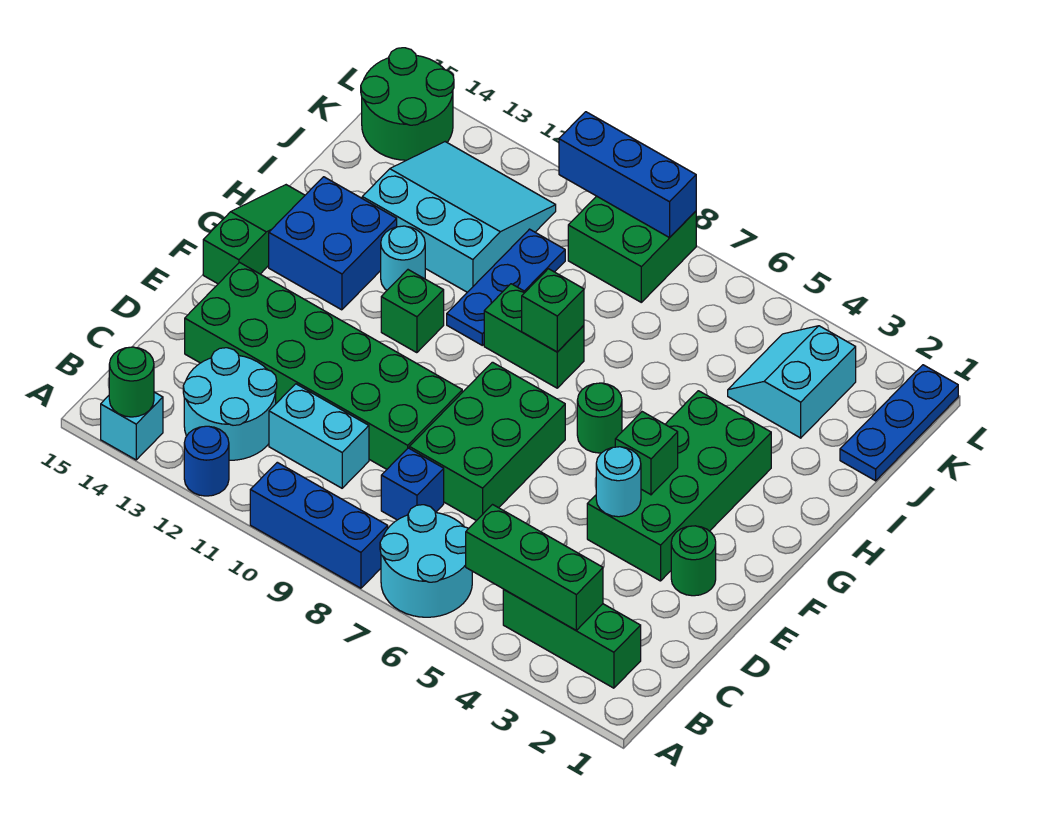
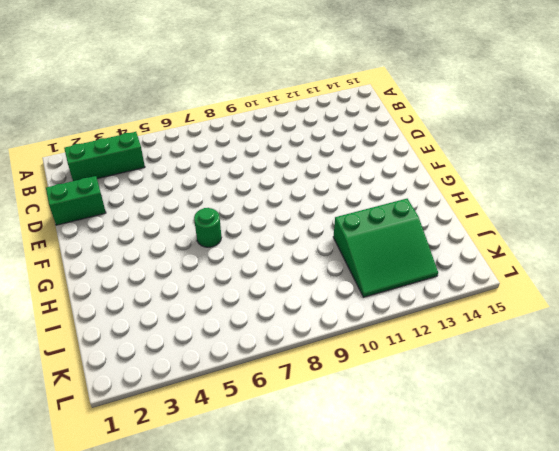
green brick D1:D2 level 1 -> green brick H8:H9 level 1
green slope I11:K13 level 1 top I -> cyan slope I11:K13 level 1 top I
none -> cyan round brick A6:B7 level 1
none -> blue brick A8:A10 level 1
none -> blue round brick A12 level 1
none -> cyan brick A14 level 1

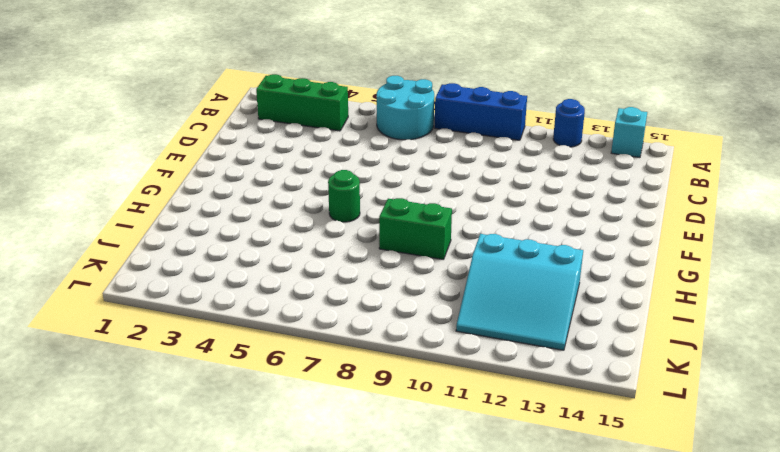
none -> cyan round brick B12:C13 level 1
none -> blue brick C8 level 1
none -> cyan brick C10:C11 level 1
none -> green brick D7:F8 level 1

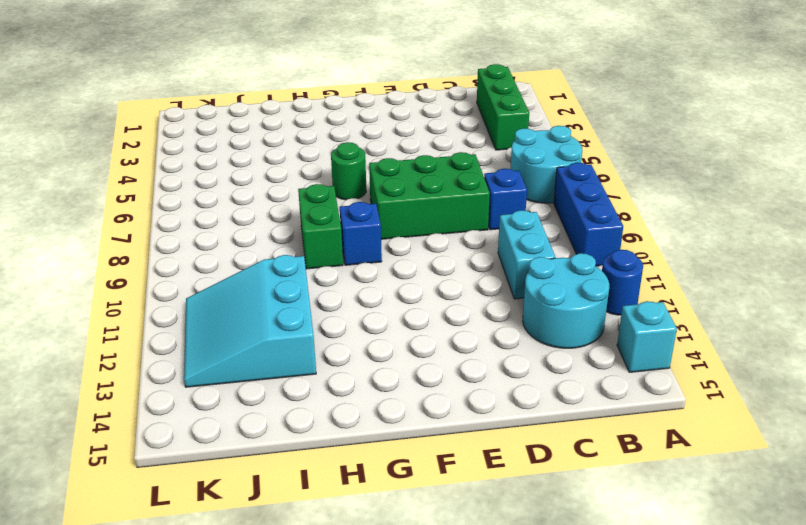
blue brick G9 level 1 -> none
none -> green brick D9:E14 level 1
none -> green round brick E2 level 1
none -> green brick E3:H4 level 1
none -> green slope F15:H15 level 1 top F

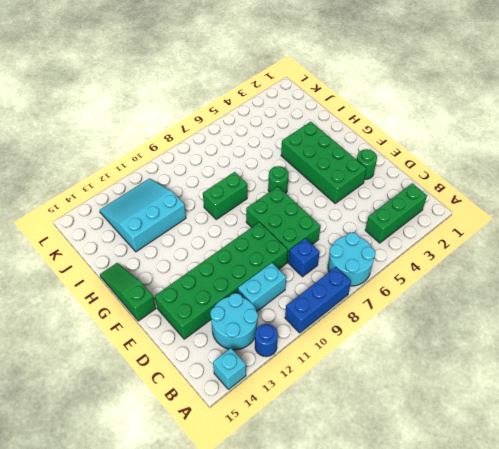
none -> green brick G11 level 1
none -> blue brick G13:H14 level 1
none -> blue plate H10:J10 level 1
none -> cyan round brick H12 level 1

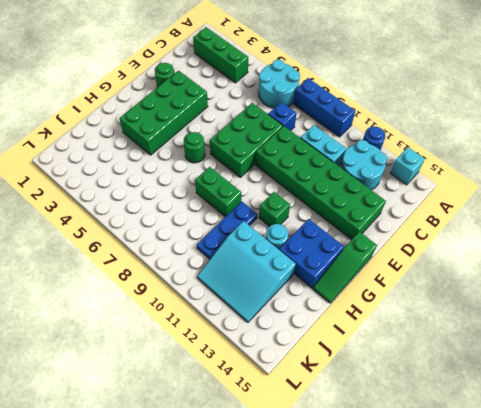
none -> blue plate J1:L1 level 1
none -> cyan slope J3:K4 level 1 top 3
none -> green brick K8:L9 level 1
none -> green round brick K14:L15 level 1

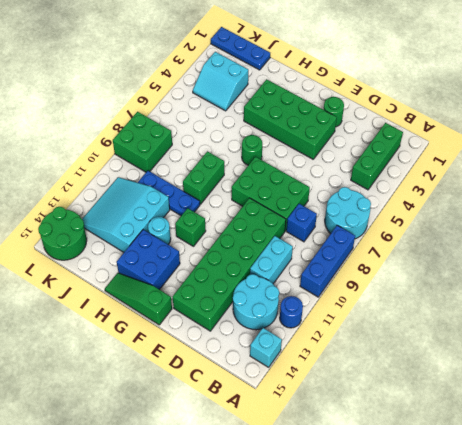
none -> green round brick A14 level 2
none -> green brick B3:B5 level 2
none -> cyan round brick E4 level 2
none -> green brick F4 level 2

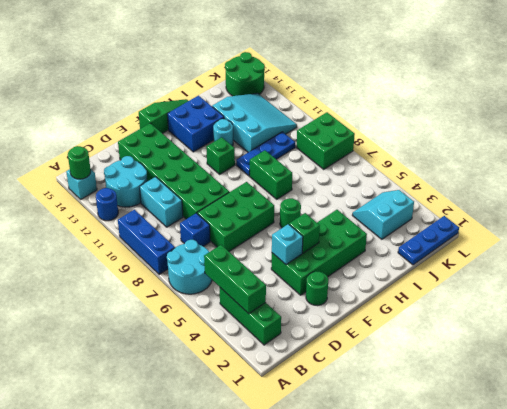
cyan brick E4 level 2 -> cyan round brick E4 level 2
none -> green brick H8 level 2
none -> blue brick L8:L10 level 2

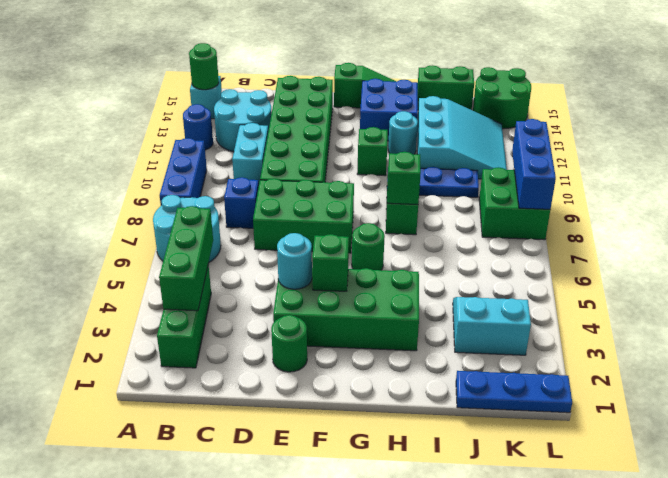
green brick I15:J15 level 1 -> none

